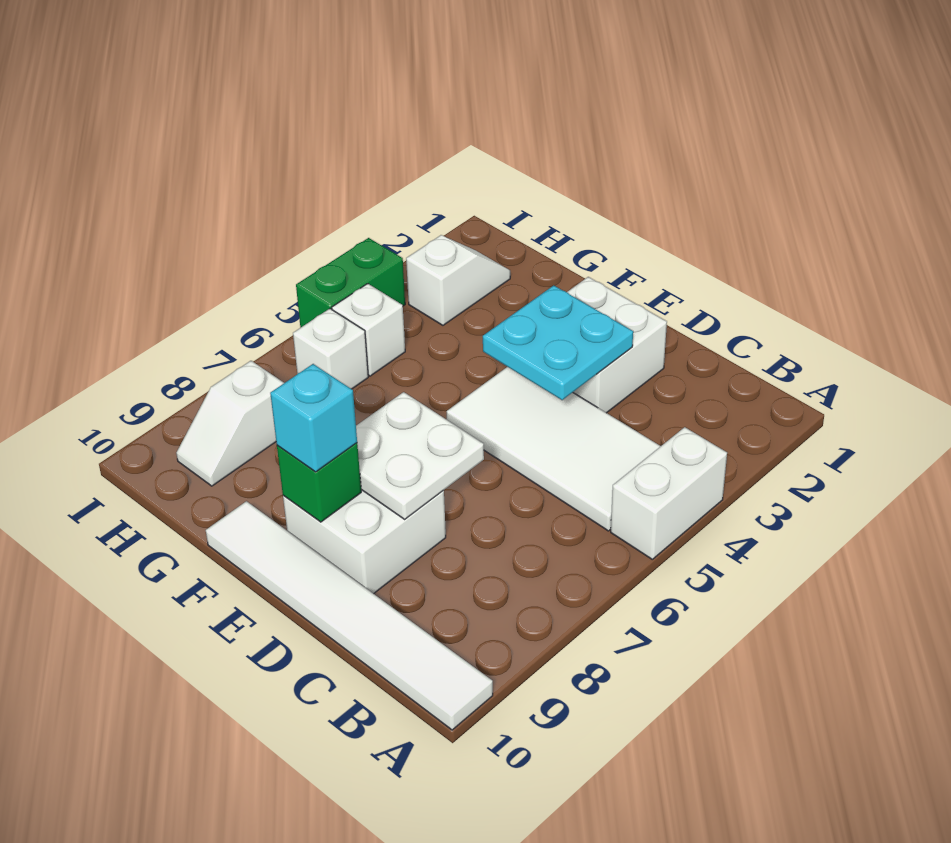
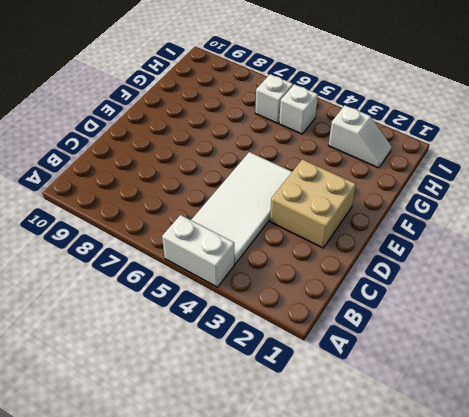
tan brick D2:E3 level 1 -> white brick D2:E3 level 1
none -> white tile A10:F10 level 1
none -> white brick D8:E9 level 1
none -> white slope H8:H9 level 1 top 8

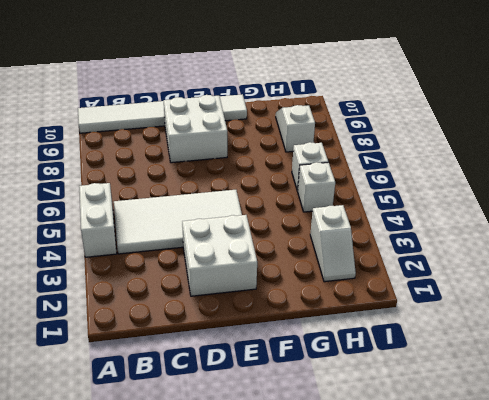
none -> green brick I4:I5 level 1
none -> cyan plate D3:E4 level 2
none -> white plate D7:E8 level 2

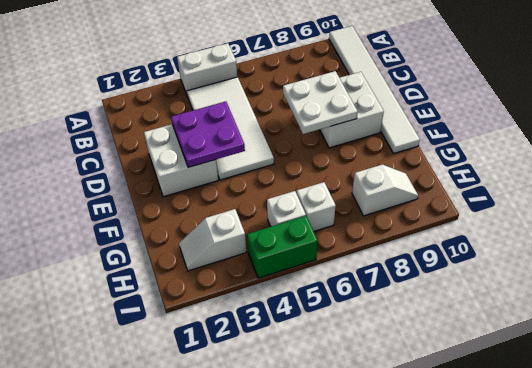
purple plate D3:E4 level 2 -> cyan plate D3:E4 level 2
none -> green brick E9 level 2
none -> cyan brick E9 level 3

